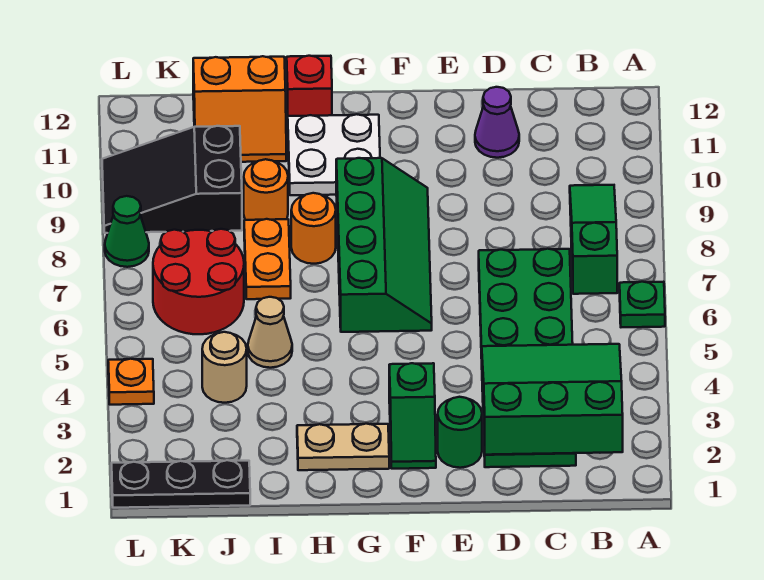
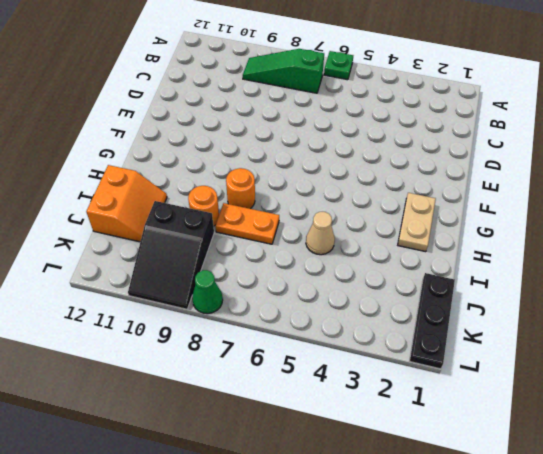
none -> green plate C2:D7 level 1
none -> purple cone D11 level 1
none -> green round brick E2 level 1

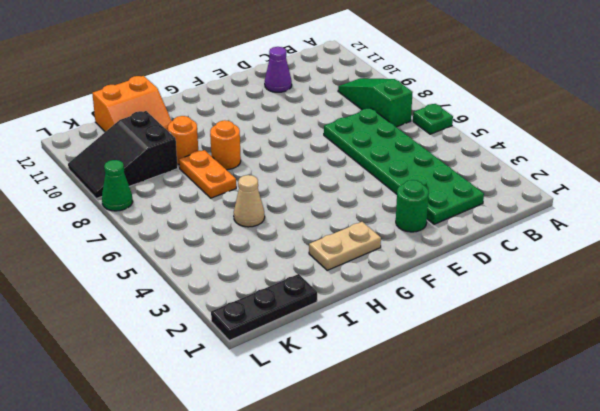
none -> green slope F2:F3 level 1 top 3
none -> green slope F6:G9 level 1 top G
none -> white plate G10:H11 level 1

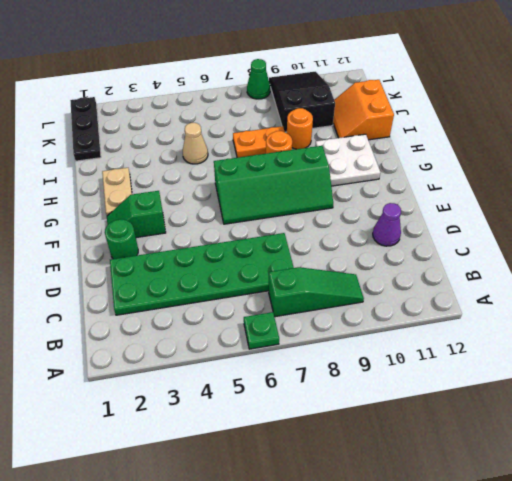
none -> red brick H12 level 1
none -> tan round brick J4 level 1
none -> red round brick J6:K7 level 1

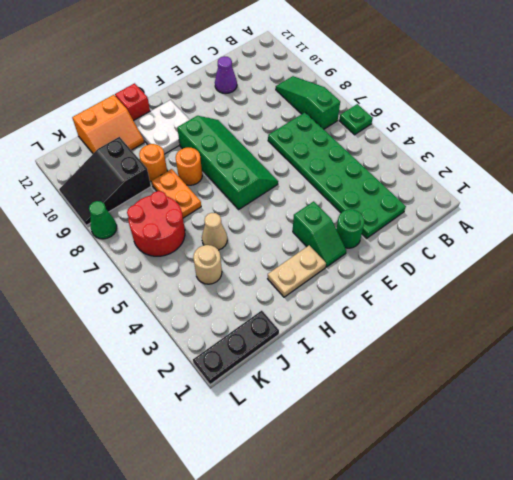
none -> orange plate L4 level 1
none -> green slope B2:D4 level 2 top 2

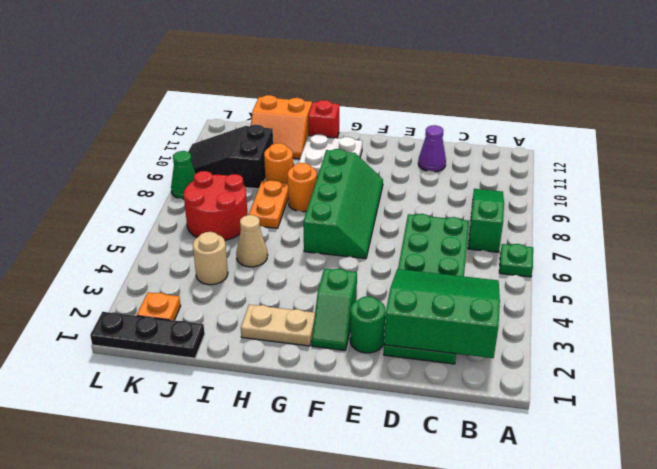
orange plate K2 level 1 -> orange plate L4 level 1

